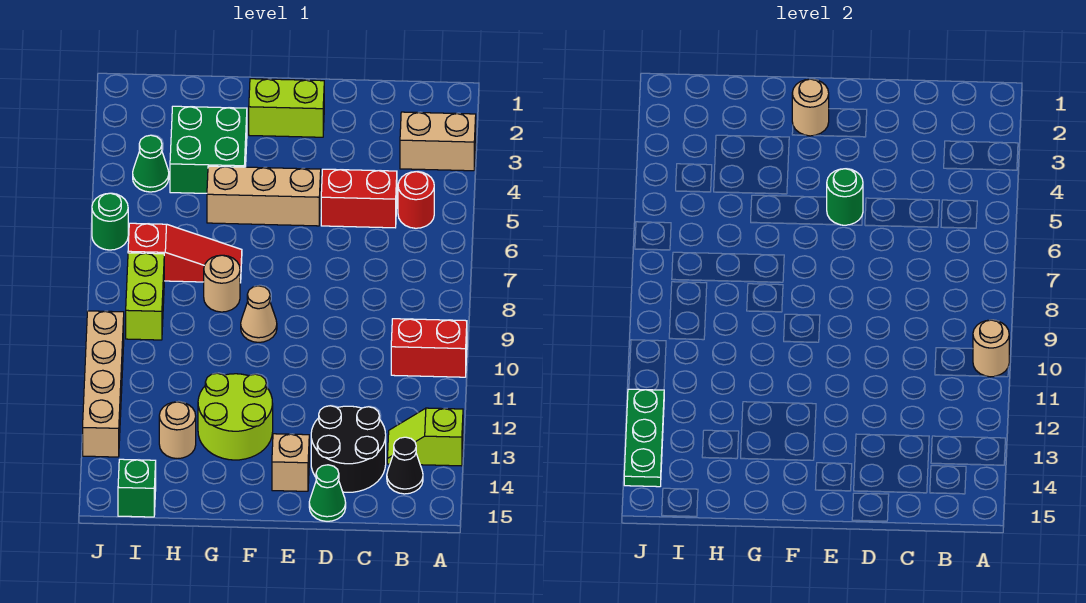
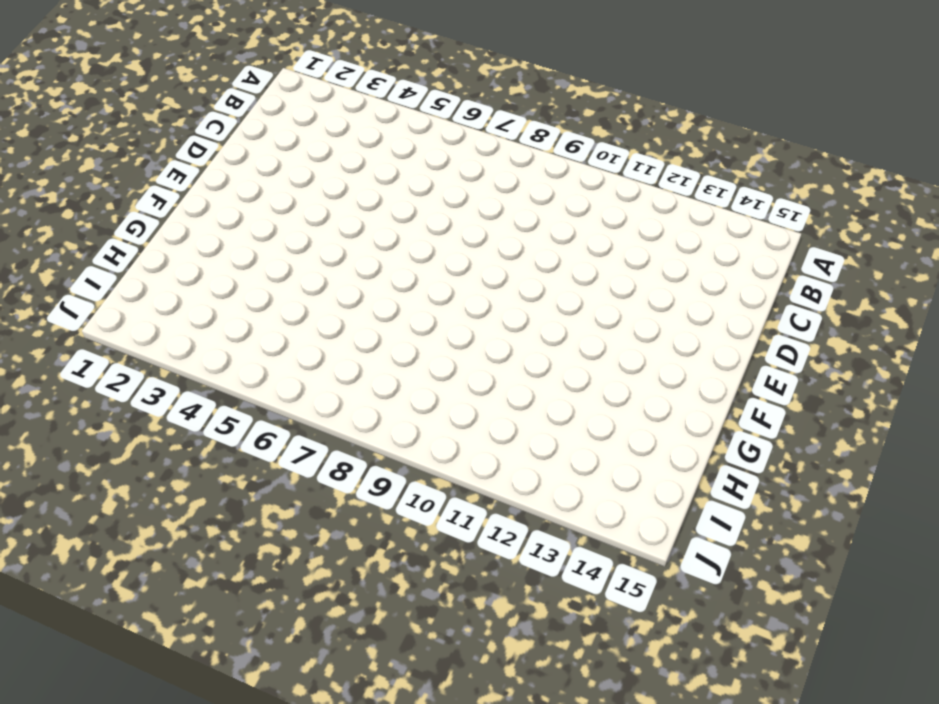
none -> tan brick A3:B3 level 1
none -> red brick A10:B10 level 1
none -> lime slope A13:B13 level 1 top A

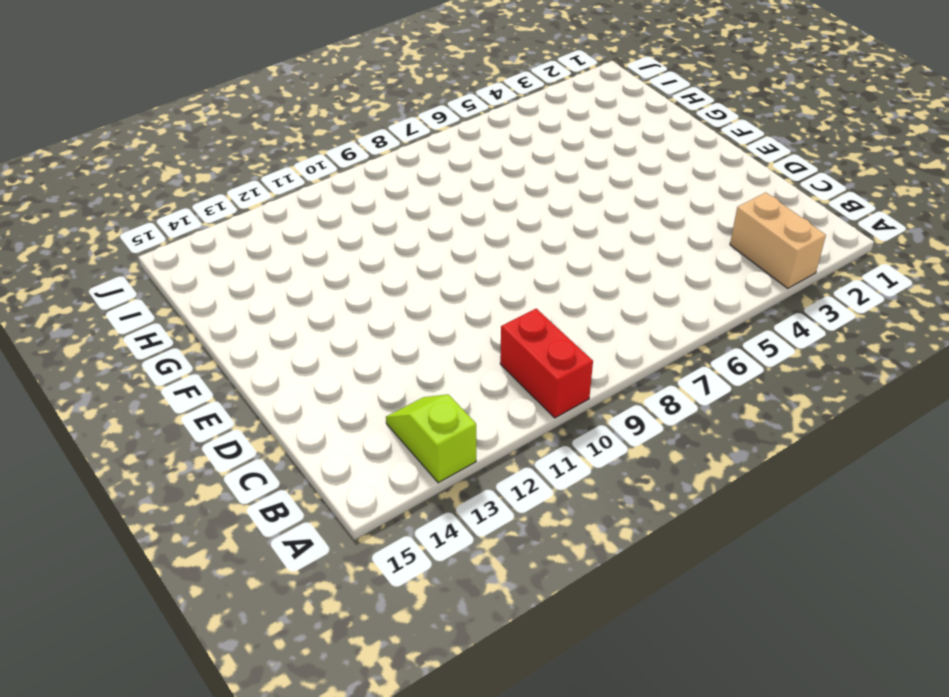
none -> red round brick B5 level 1
none -> black cone B14 level 1
none -> red brick C5:D5 level 1

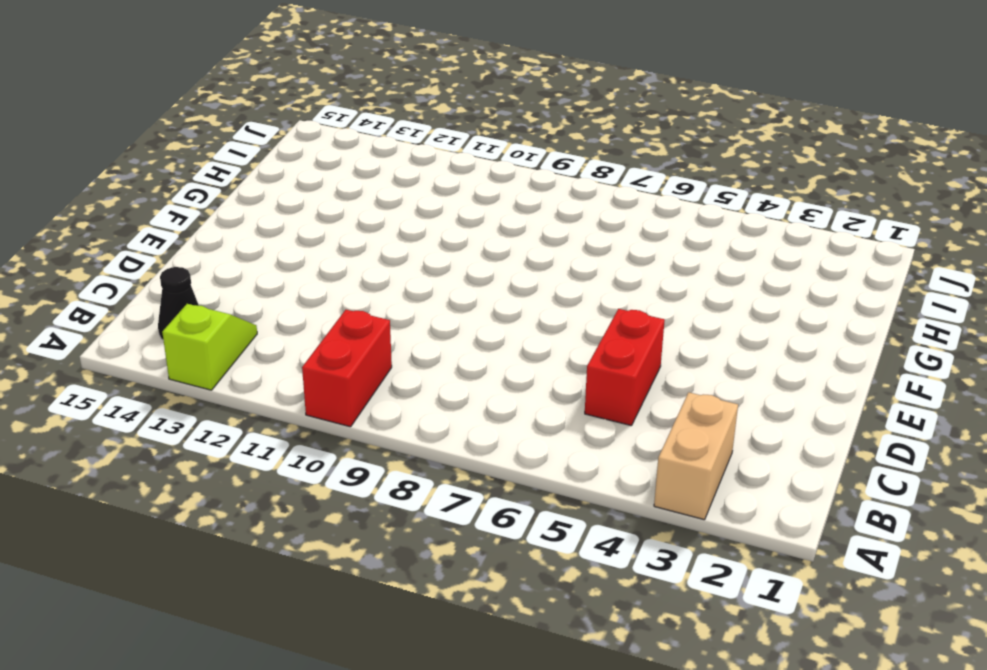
none -> red round brick B5 level 1
none -> black round brick C13:D14 level 1
none -> green cone D15 level 1

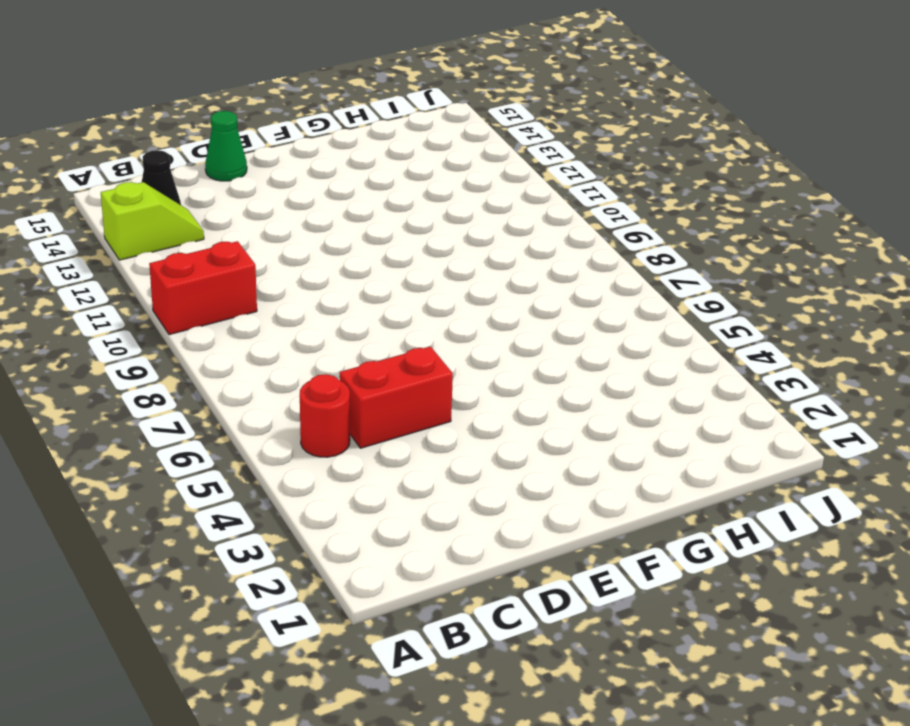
none -> tan brick A3:B3 level 1
none -> black round brick C13:D14 level 1
none -> lime brick E2:F2 level 1

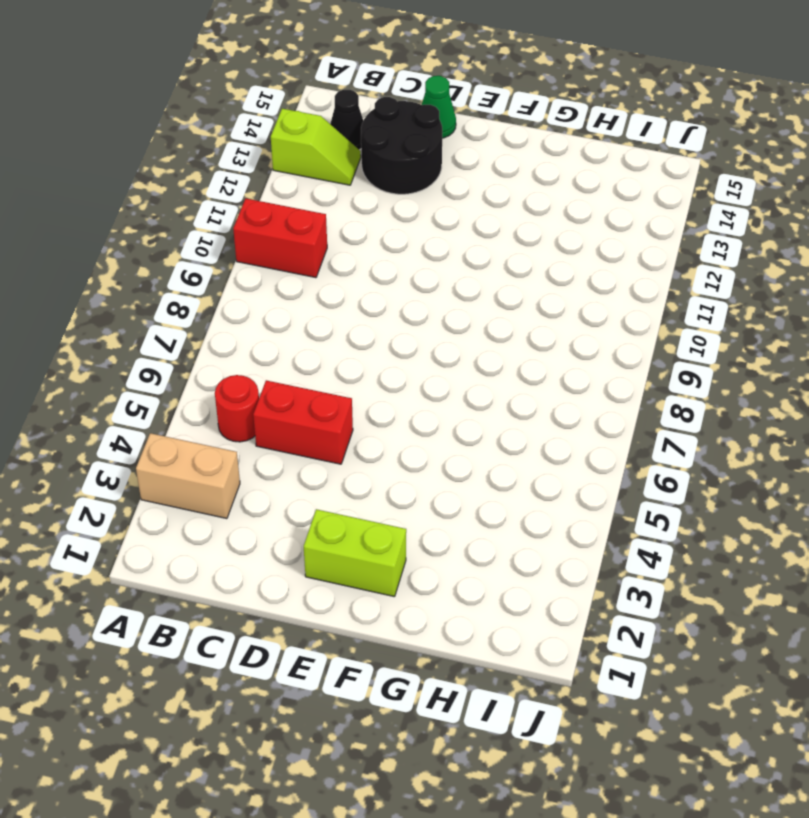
none -> tan brick E5:G5 level 1
none -> tan brick E14 level 1
none -> tan cone F9 level 1

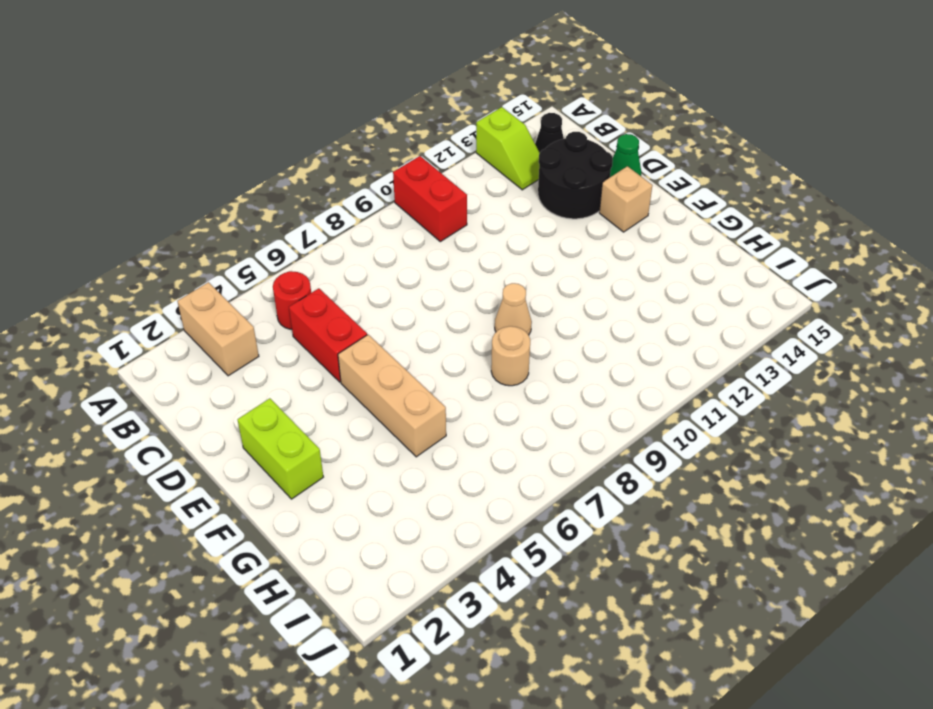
none -> lime round brick F12:G13 level 1
none -> green brick G3:H4 level 1
none -> red slope G7:I7 level 1 top I

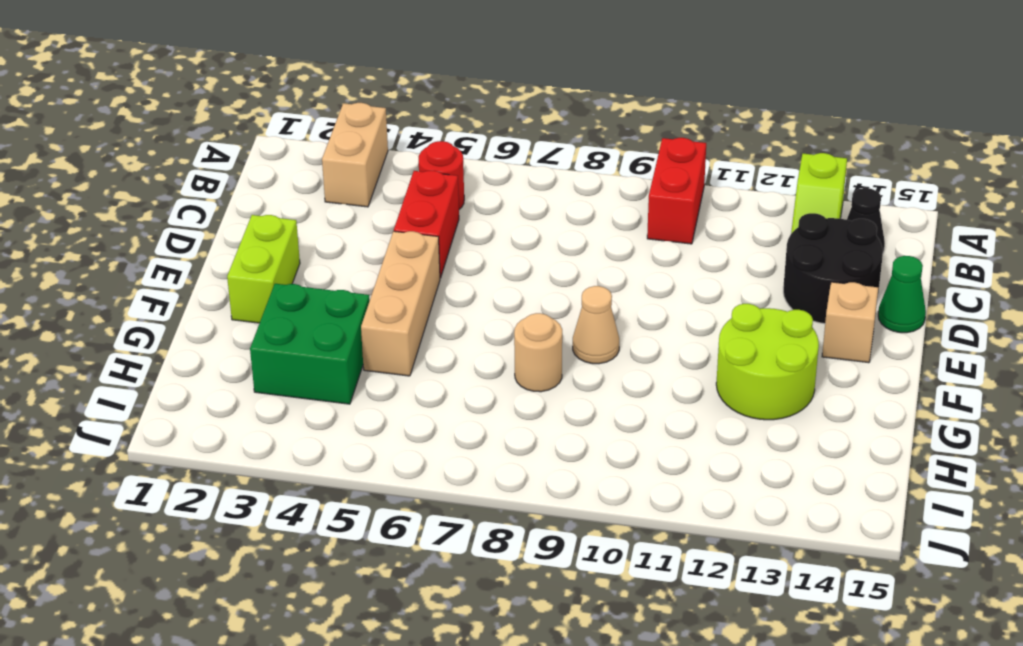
none -> red slope G7:I7 level 1 top I
none -> tan round brick H13 level 1
none -> green cone I4 level 1

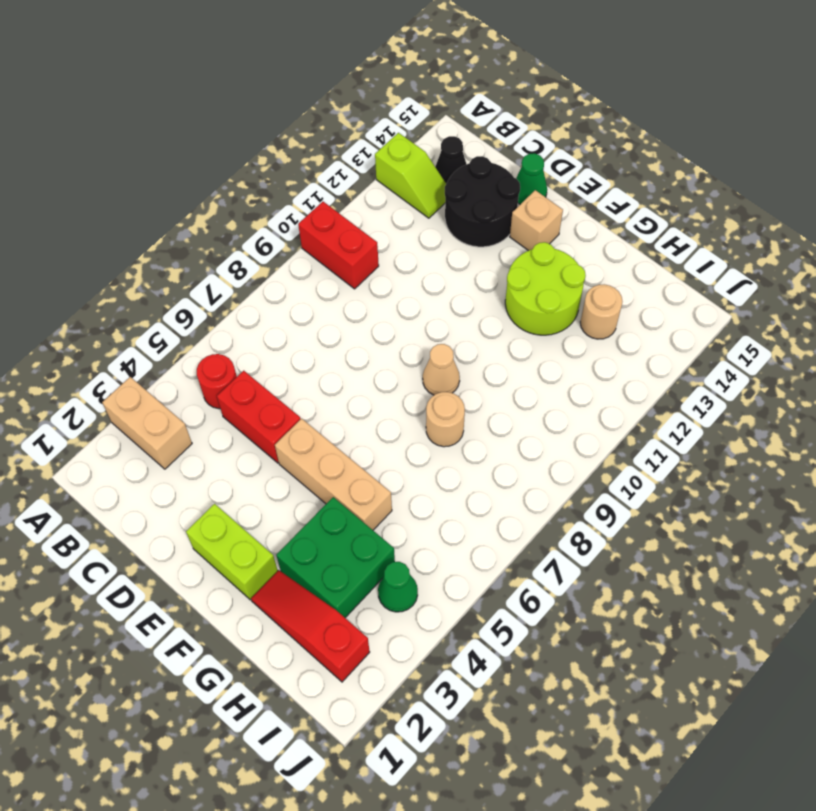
red slope G2:I2 level 1 top I -> red slope G7:I7 level 1 top I
none -> lime brick I8:I9 level 1
none -> green brick I15 level 1
none -> green round brick J6 level 1

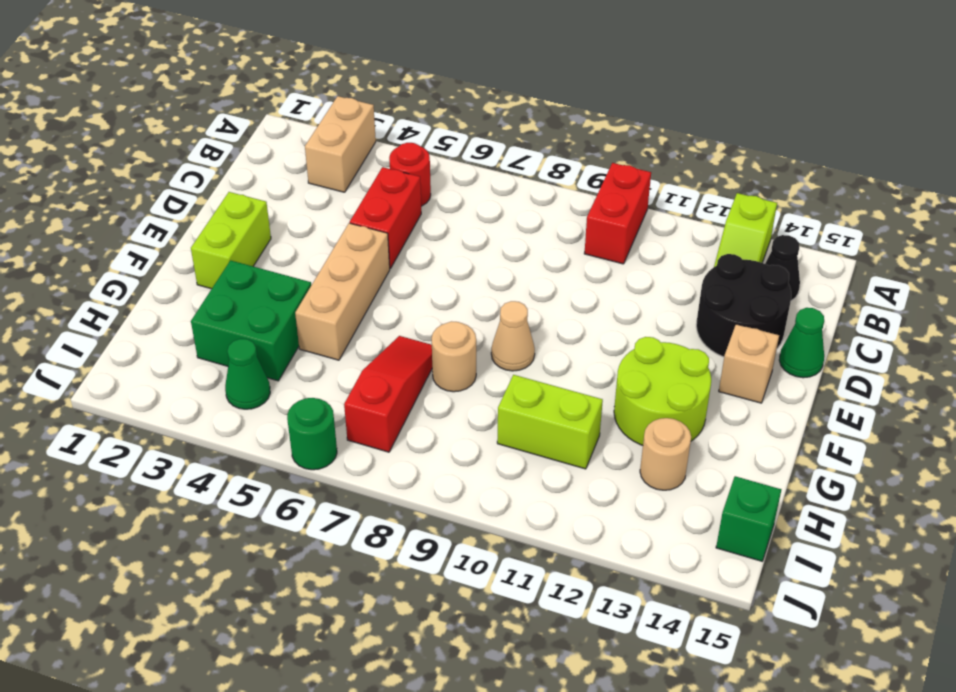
lime brick H10:H11 level 1 -> lime brick I8:I9 level 1
none -> tan brick J10:J13 level 1
none -> tan round brick A10 level 2
none -> green round brick E5 level 2

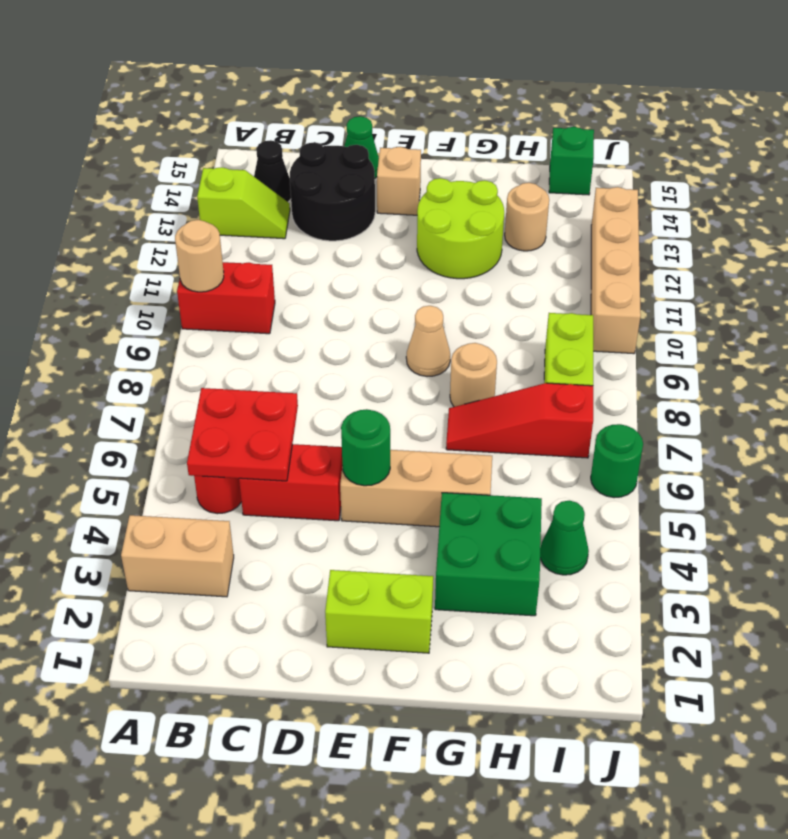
red plate B5:C6 level 2 -> none
none -> tan round brick F2 level 2
none -> green plate J12:J14 level 2

